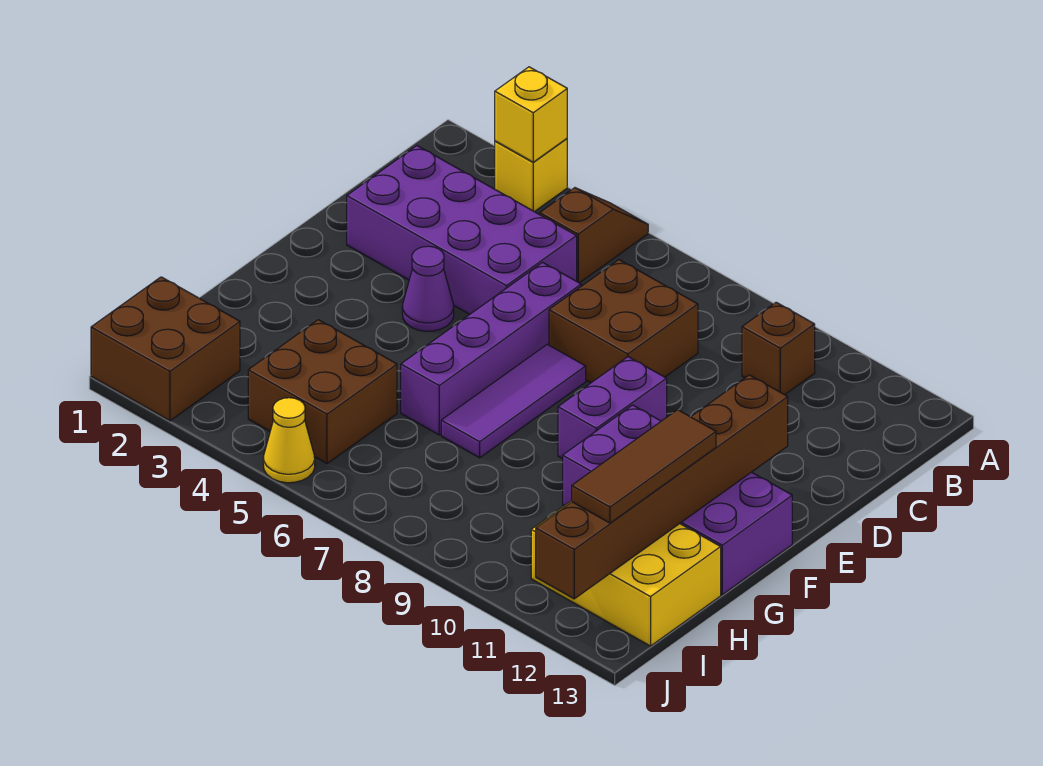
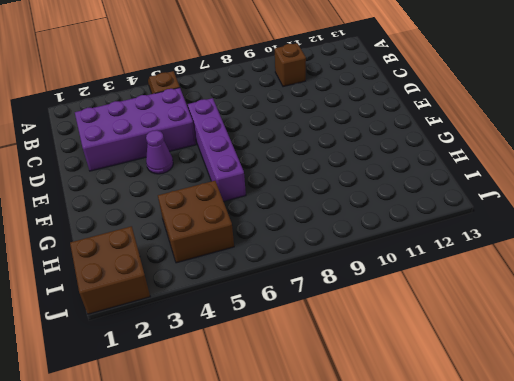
none -> yellow brick A3 level 1
none -> brown brick C7:D8 level 1
none -> purple tile E7:G7 level 1

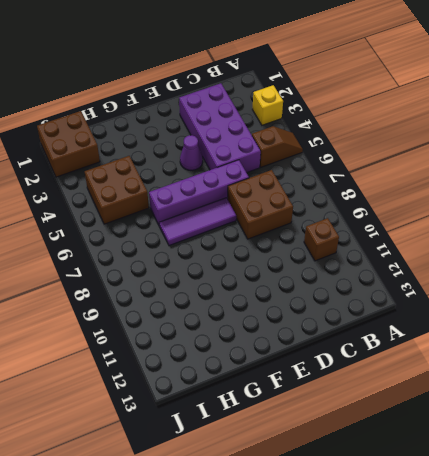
none -> purple brick E9:F9 level 1
none -> purple brick F10:G13 level 1
none -> yellow brick H11:I13 level 1

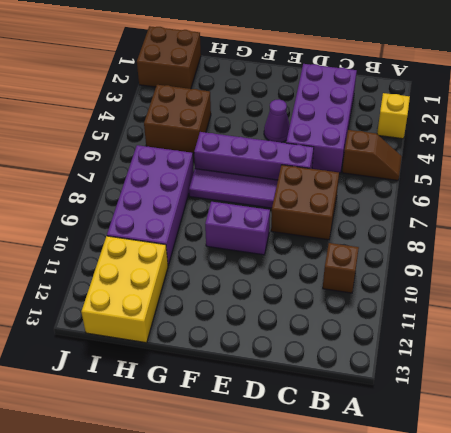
purple brick H7:I10 level 1 -> purple brick F10:G13 level 1
none -> yellow cone J5 level 1
none -> yellow brick A3 level 2
none -> brown brick E12:J12 level 2

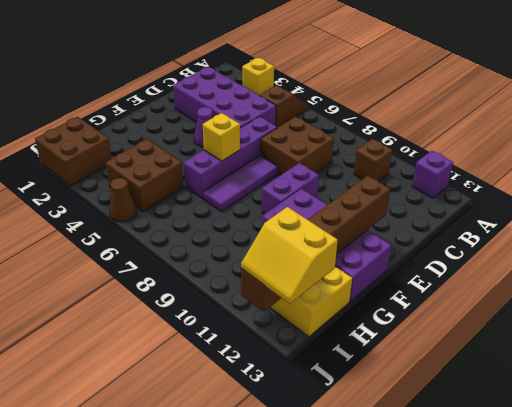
purple brick A12 level 1 -> none
yellow brick F6 level 2 -> yellow brick A3 level 2
yellow slope I12:J13 level 3 top I -> brown tile G12:I12 level 3
brown cone J5 level 1 -> yellow cone J5 level 1

